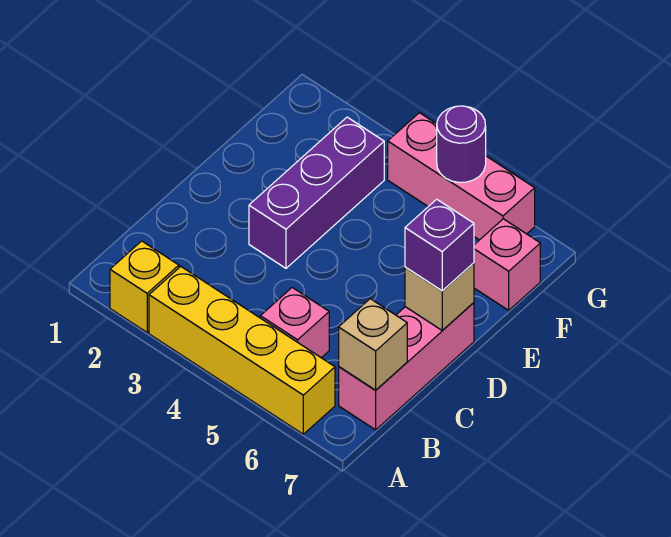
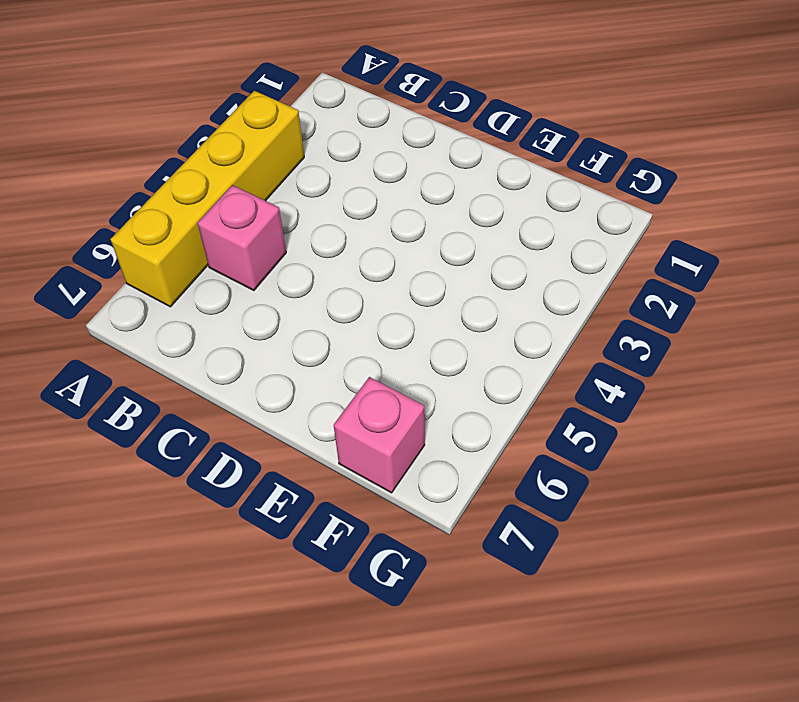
none -> yellow brick A2 level 1
none -> pink brick B7:D7 level 1

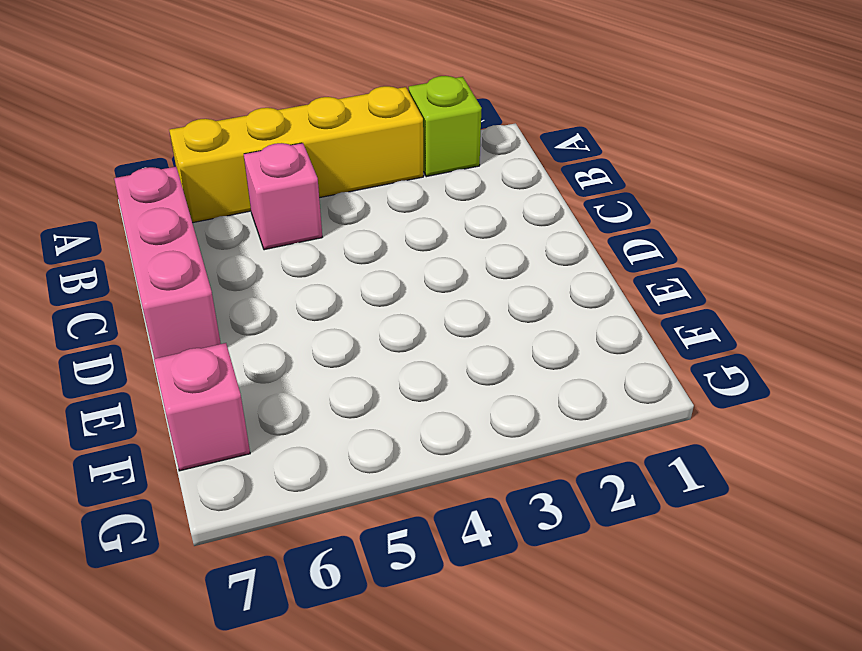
lime brick A2 level 1 -> yellow brick A2 level 1
none -> purple brick D3:F3 level 1
none -> pink brick G4:G6 level 1

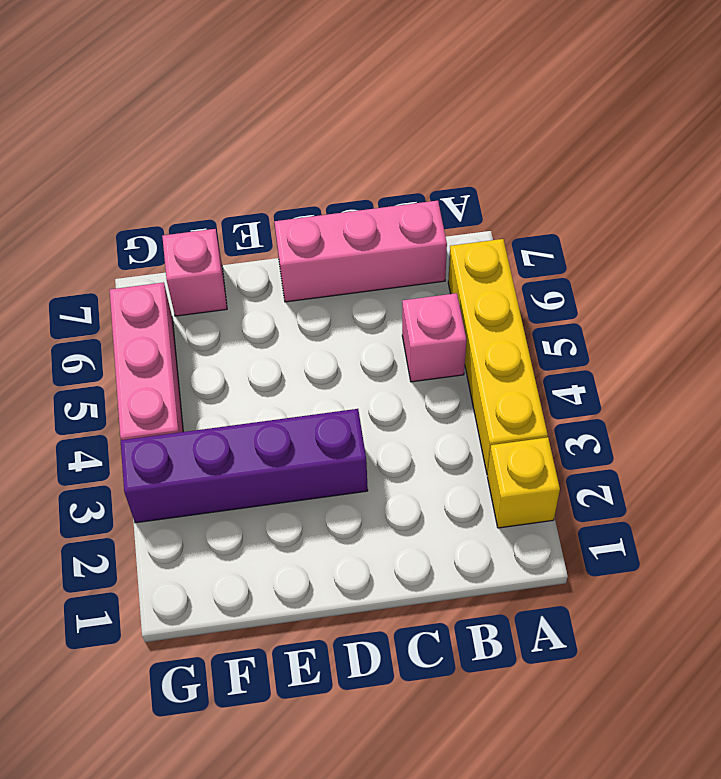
purple brick D3:G3 level 1 -> purple brick D3:F3 level 1
none -> tan brick B7 level 2
none -> tan brick D7 level 2

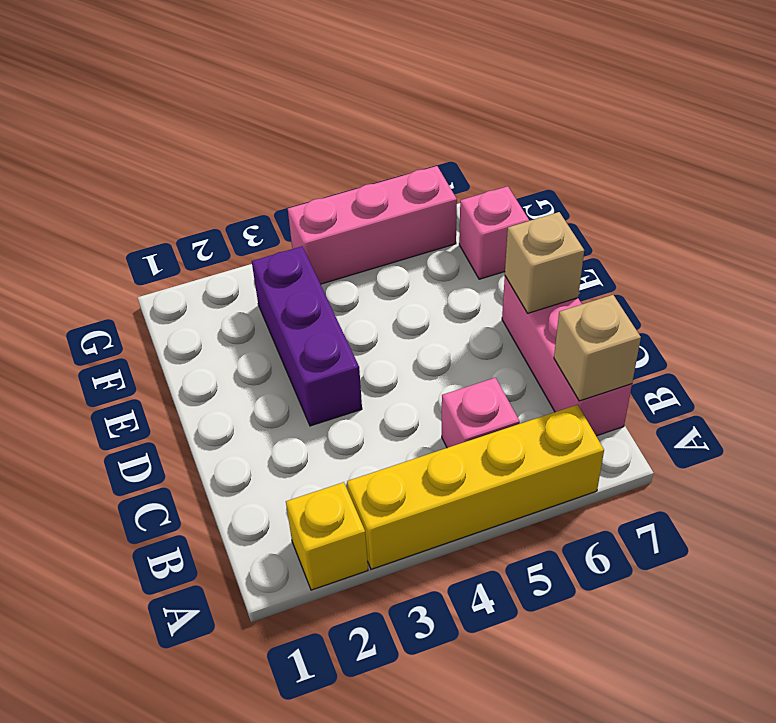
none -> purple round brick G5 level 2
none -> purple brick D7 level 3

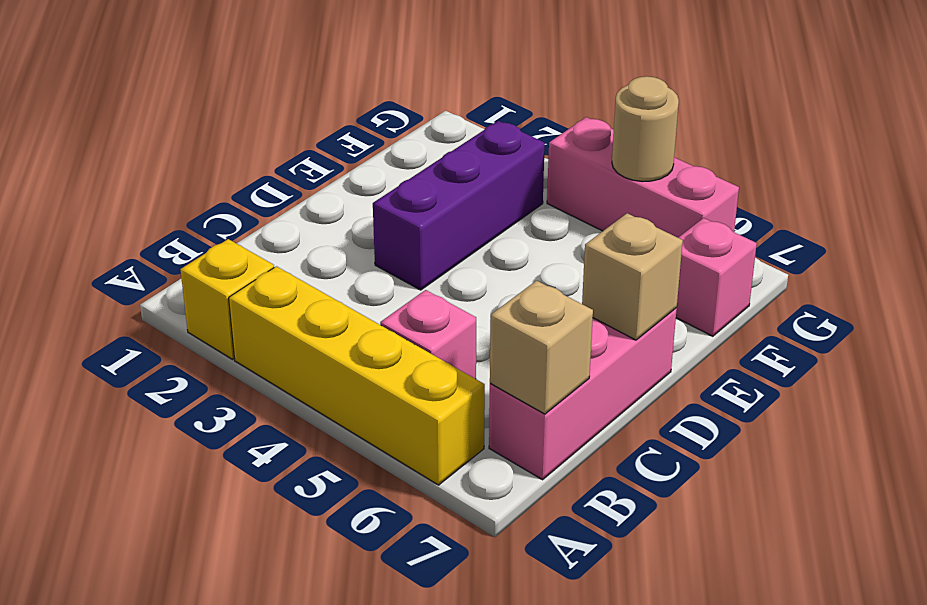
tan round brick G5 level 2 -> purple round brick G5 level 2
none -> purple brick D7 level 3

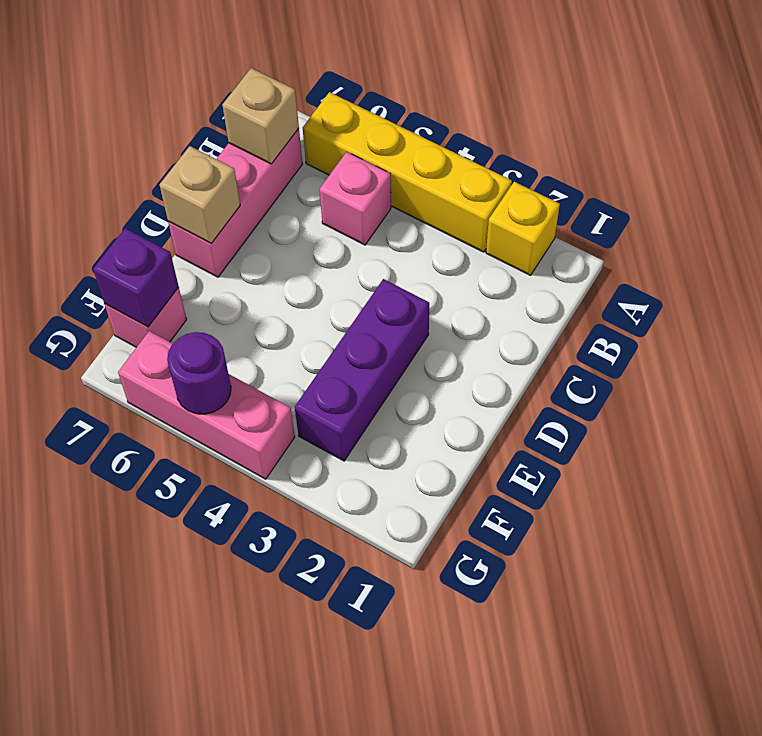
purple brick F7 level 2 -> purple brick D7 level 3

